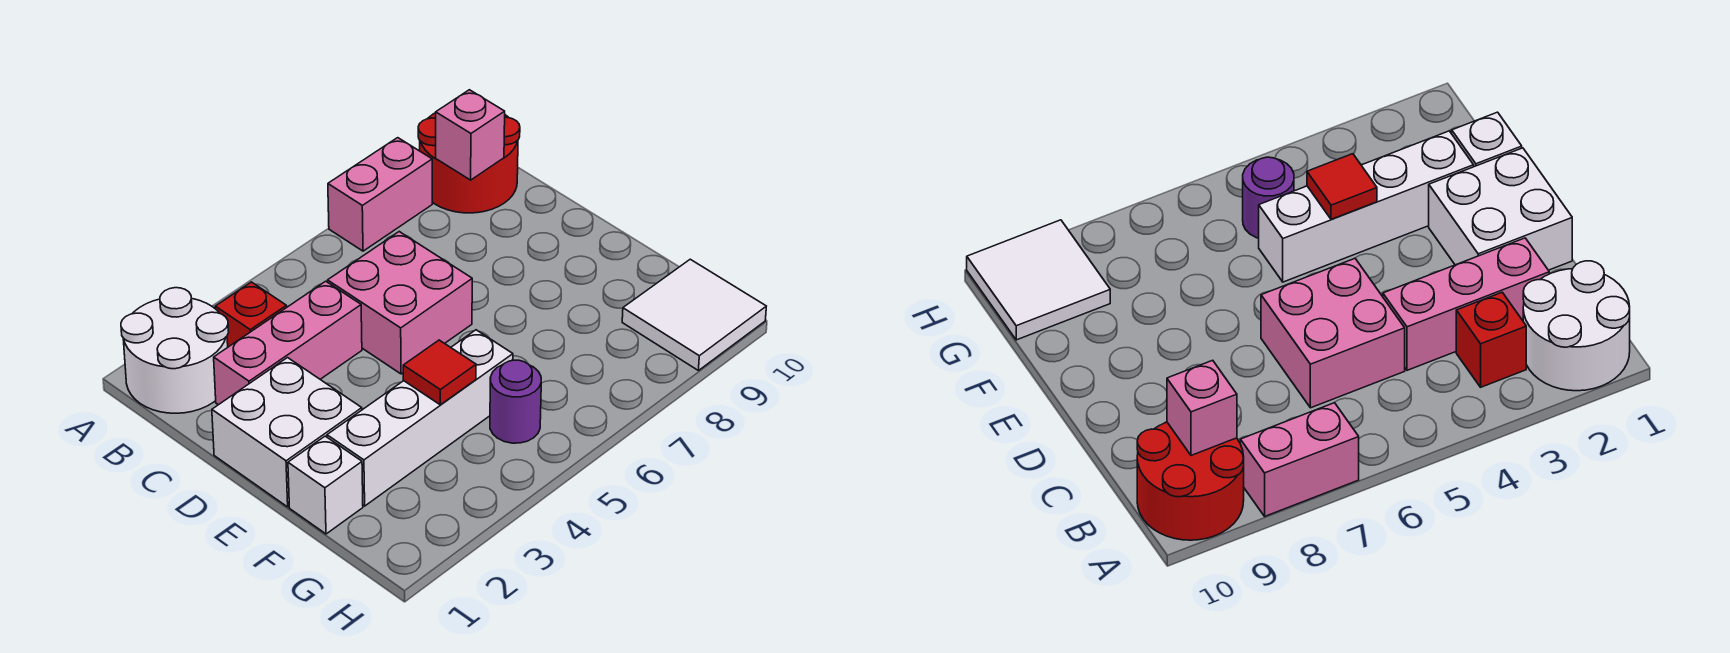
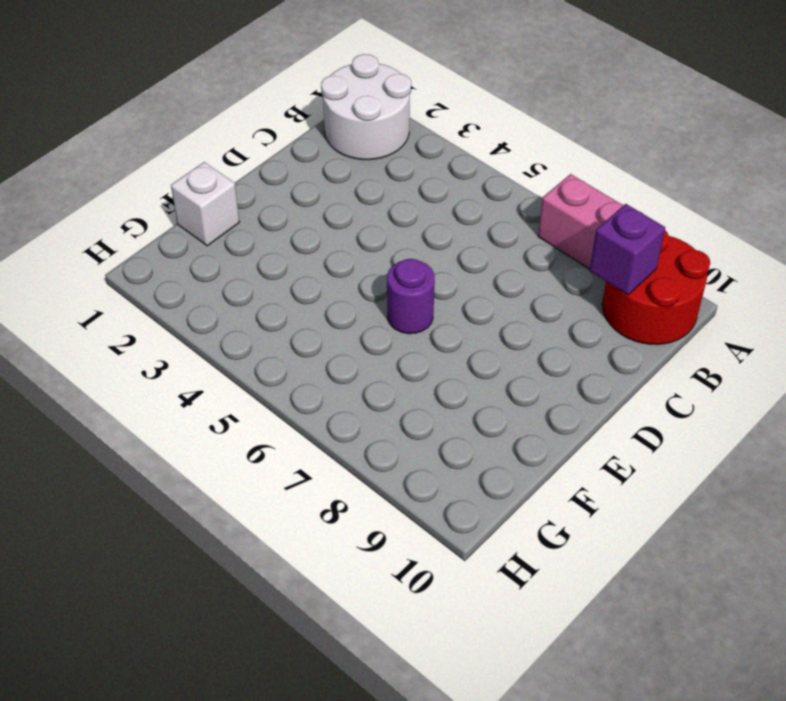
purple brick B9 level 2 -> pink brick B9 level 2
purple round brick E6 level 1 -> purple round brick G5 level 1
none -> red brick B3 level 1
none -> pink brick C2:C4 level 1
none -> pink brick C5:D6 level 1

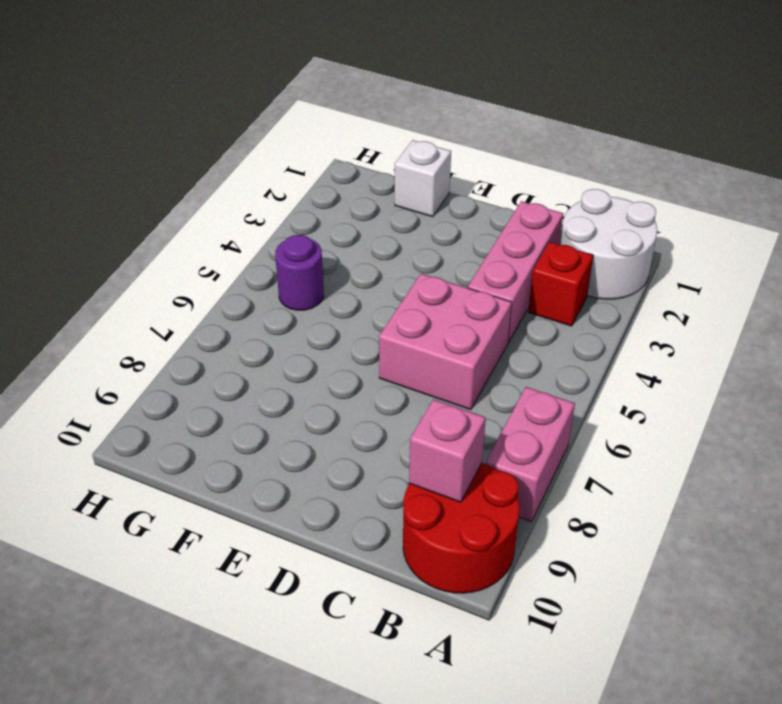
none -> white brick D1:E2 level 1
none -> white brick F2:F5 level 1
none -> white tile G9:H10 level 1

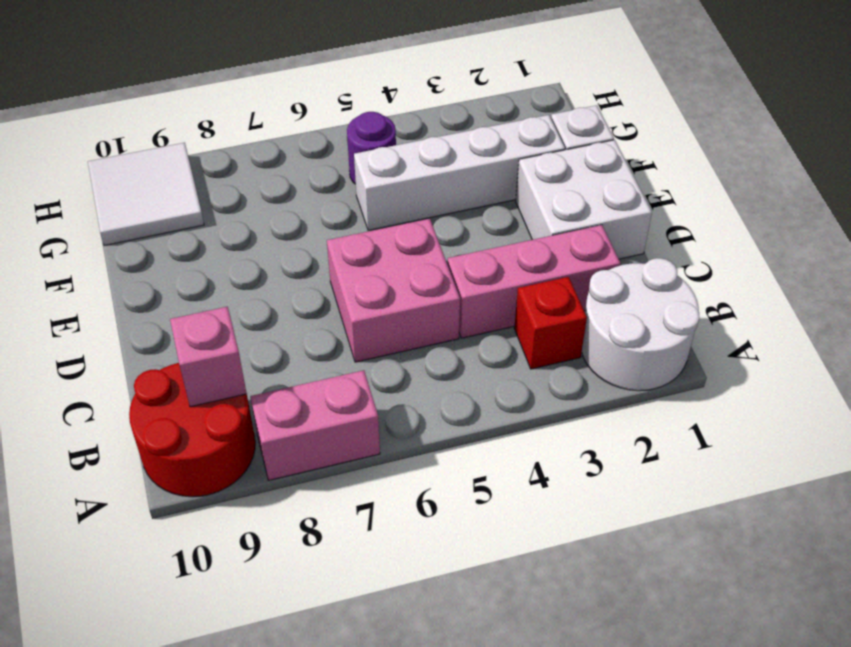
none -> red tile F4 level 2

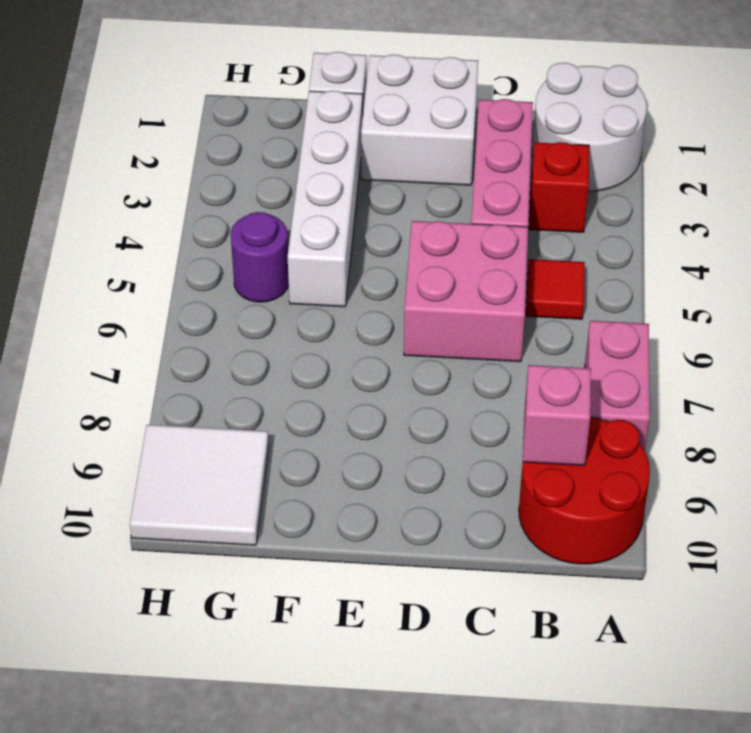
red tile B5 level 1 -> red tile F4 level 2

